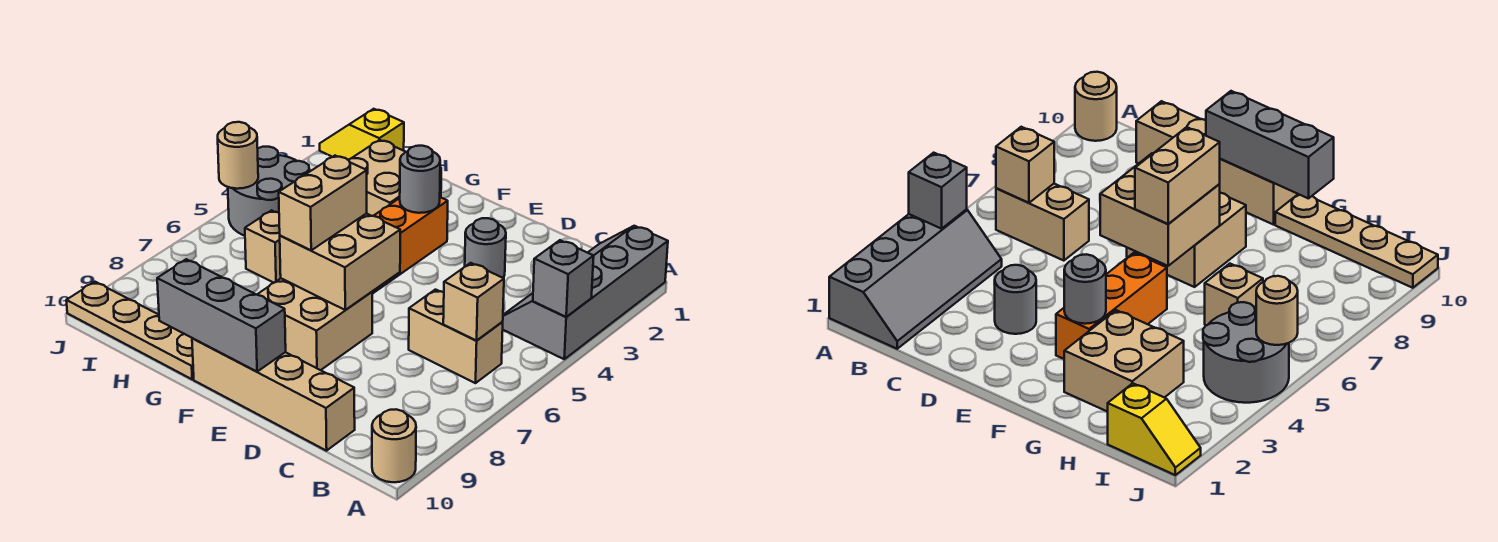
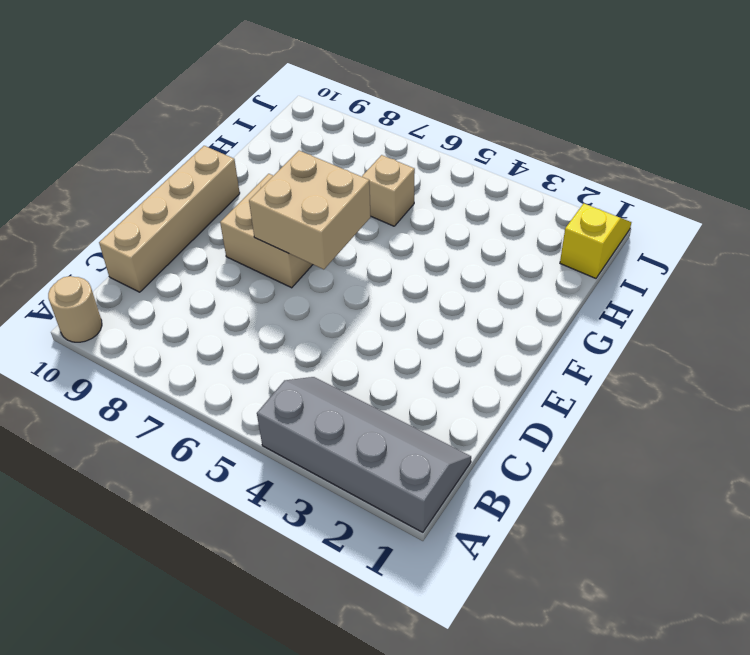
none -> tan brick B6:C6 level 1
none -> grey round brick D3 level 1
none -> orange brick F3:F5 level 1

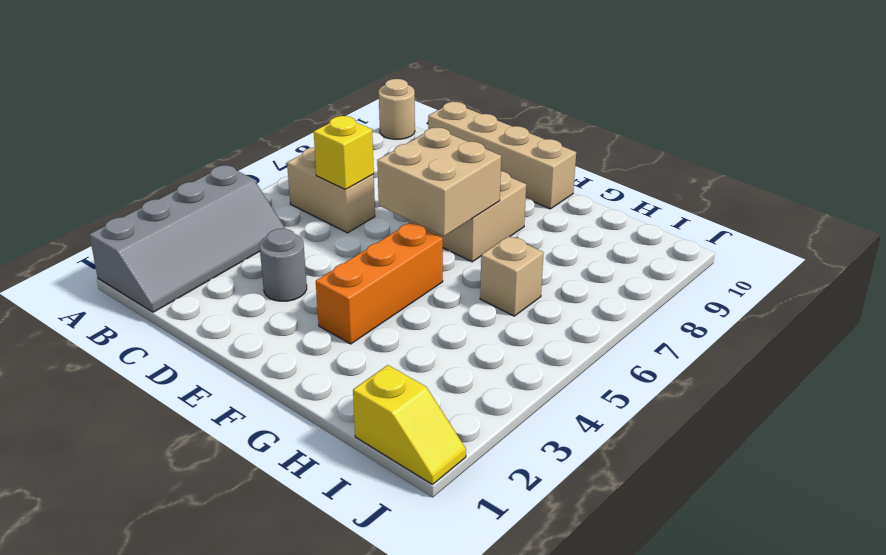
yellow brick C6 level 2 -> none
none -> tan brick G2:H3 level 1
none -> tan plate G10:J10 level 1
none -> grey round brick I4:J5 level 1

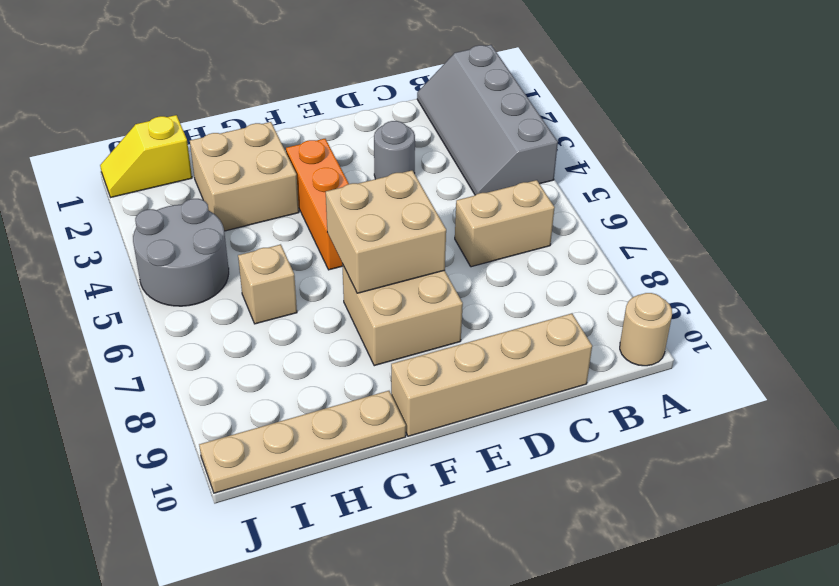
none -> grey brick A4 level 2
none -> tan brick B6 level 2
none -> grey brick E10:G10 level 2

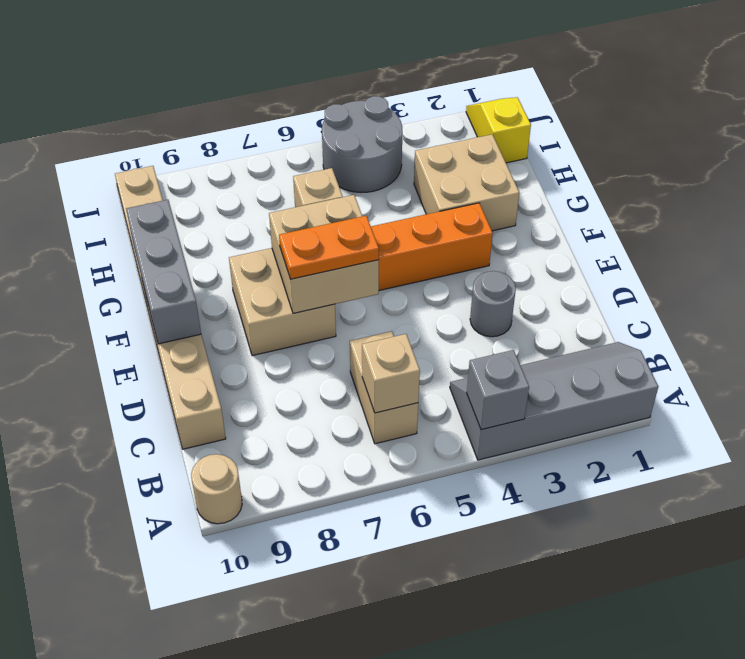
orange plate E6:E7 level 3 -> none
none -> grey round brick F3 level 2
none -> tan round brick J5 level 2
none -> tan brick F6:F7 level 3

